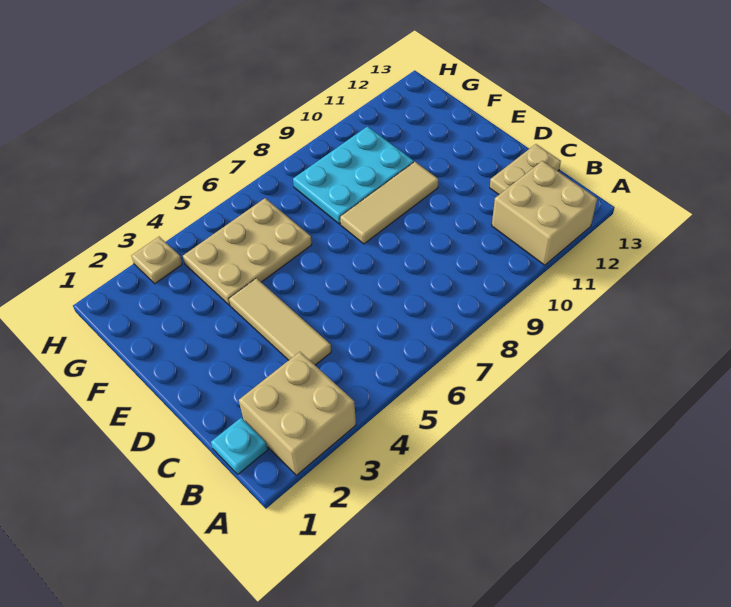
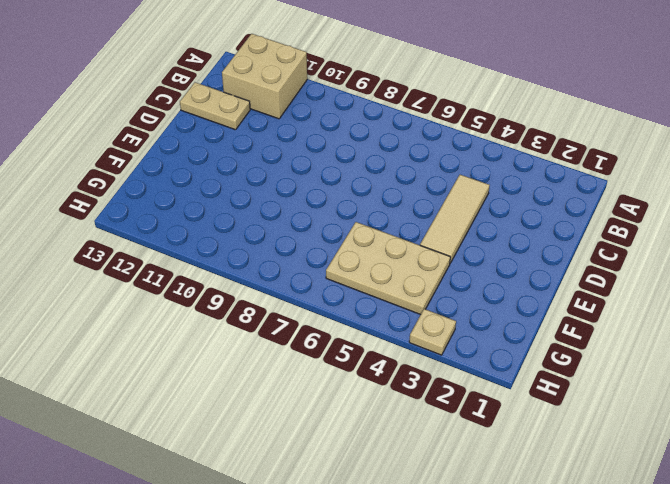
none -> tan brick A2:B3 level 1
none -> cyan plate B1 level 1

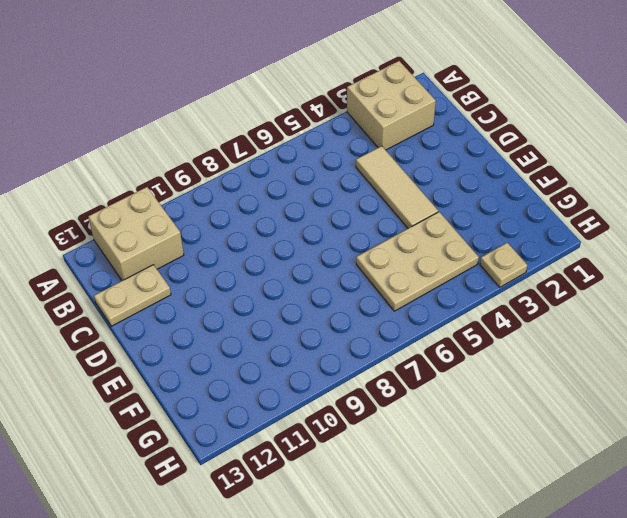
none -> cyan plate B1 level 1
none -> tan tile E8:E10 level 1

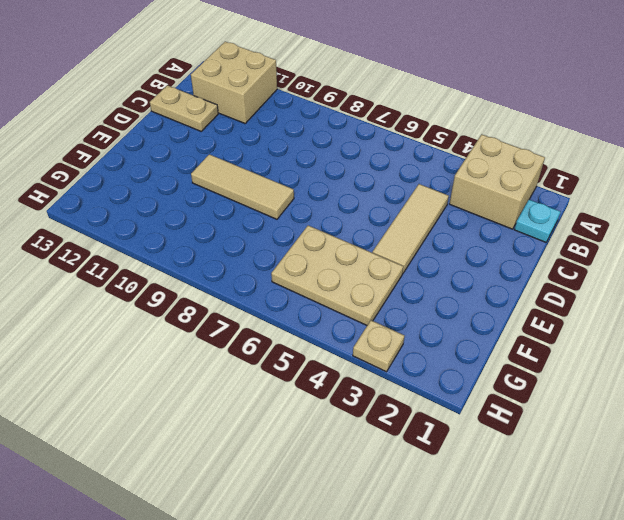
none -> cyan plate F8:G10 level 1

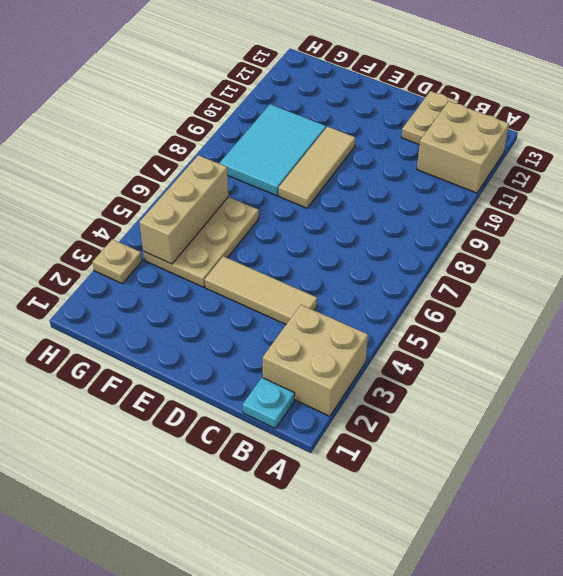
cyan tile F8:G10 level 1 -> cyan plate F8:G10 level 1
tan brick G4:G6 level 2 -> none

